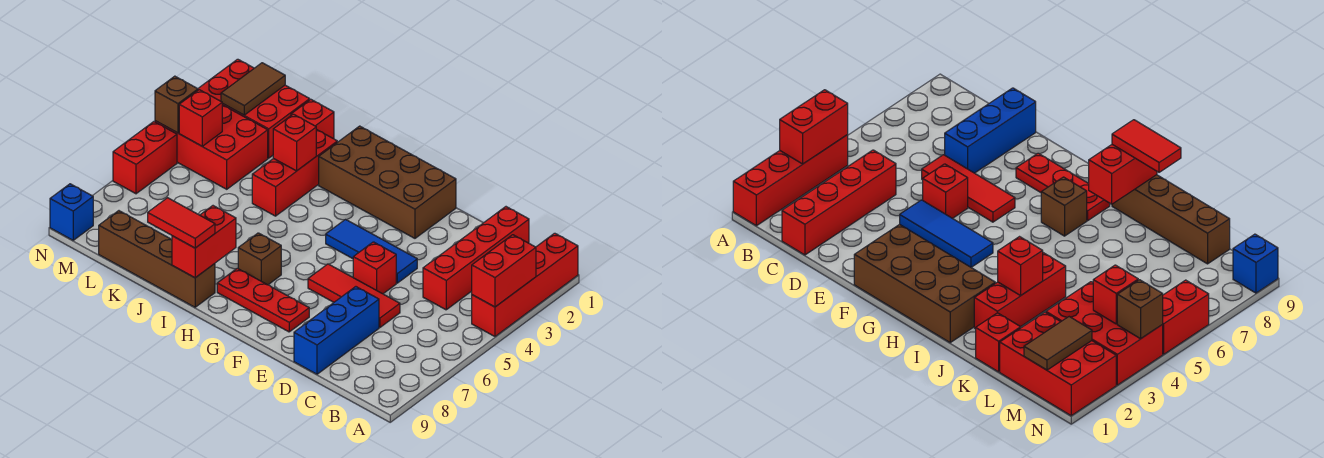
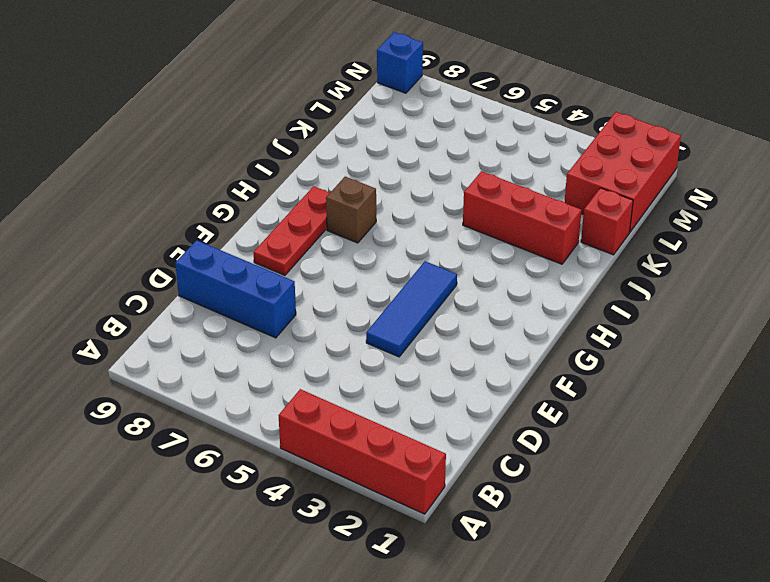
none -> red brick C1:C4 level 1
none -> red tile D6:F6 level 1
none -> red brick E5 level 1

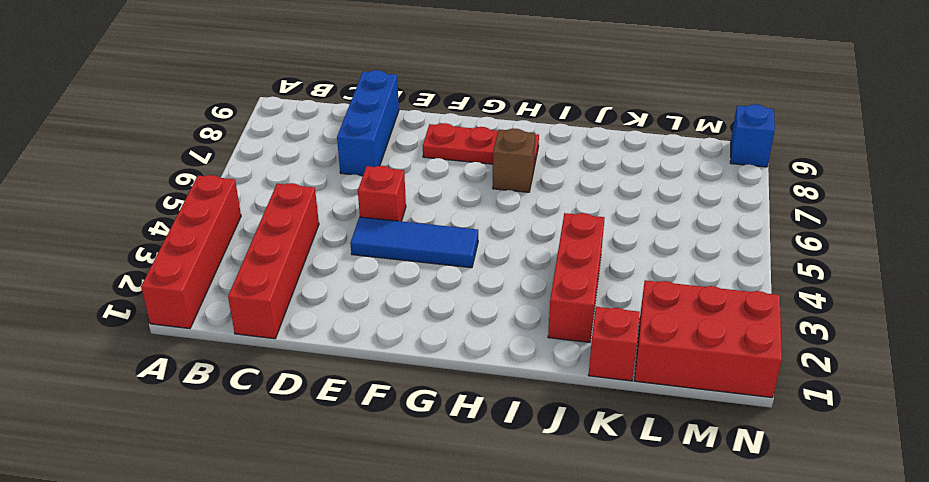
none -> red tile D6:F6 level 1
none -> brown brick F1:I2 level 1
none -> brown brick I9:L9 level 1

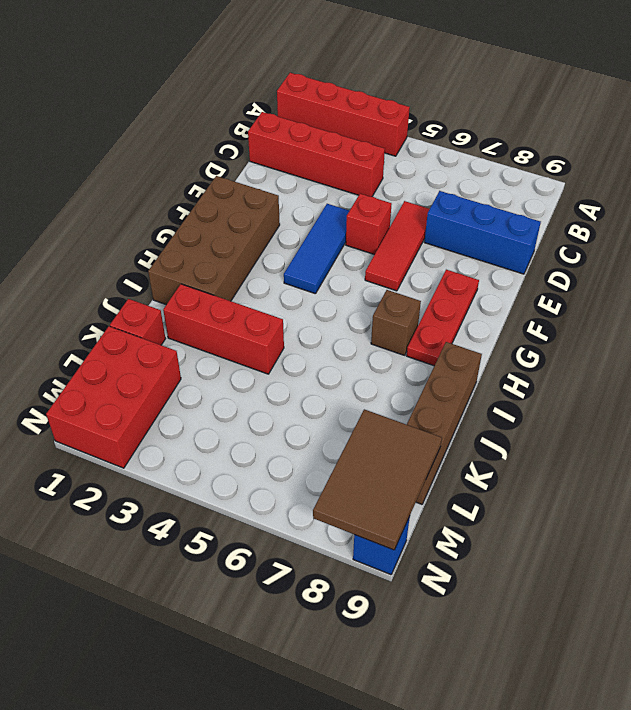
brown tile L8:N9 level 2 -> none
none -> red brick L3:N4 level 1
none -> red brick N5:N6 level 1
none -> red brick A3:A4 level 2

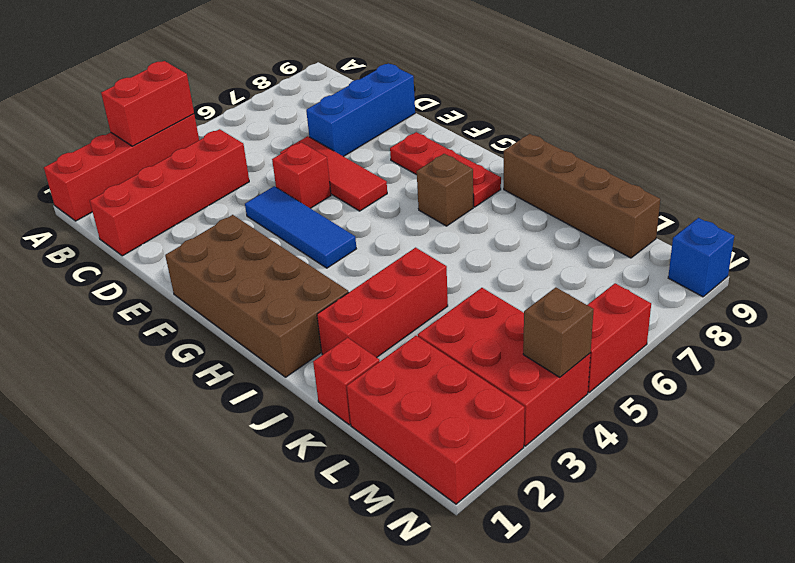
none -> red brick I8:I9 level 2
none -> red brick J3 level 2
none -> brown tile M1:M2 level 2

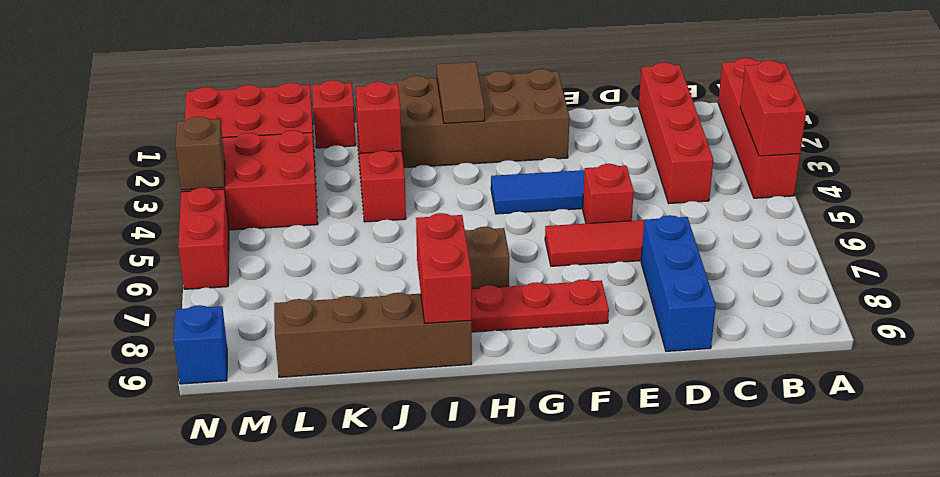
brown tile H1:H2 level 2 -> brown tile M1:M2 level 2
none -> red brick M4 level 2
none -> red tile I9:J9 level 3

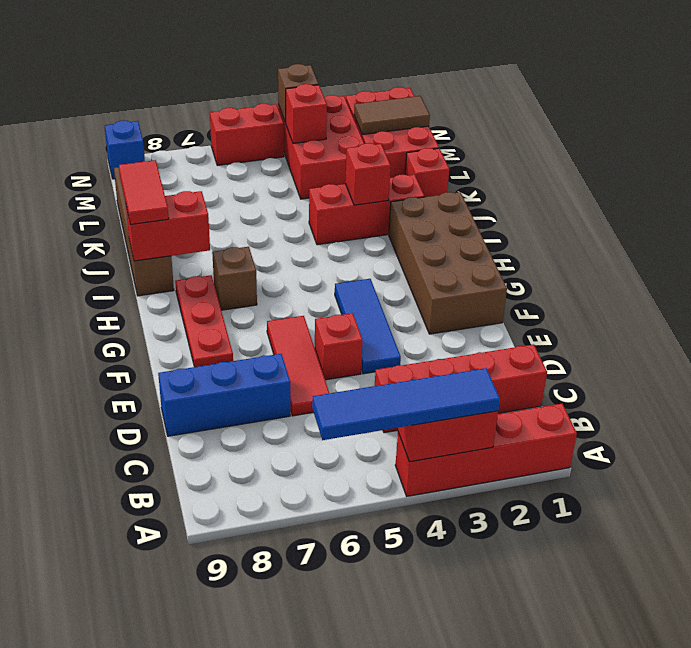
blue tile A3:A6 level 3 -> none

